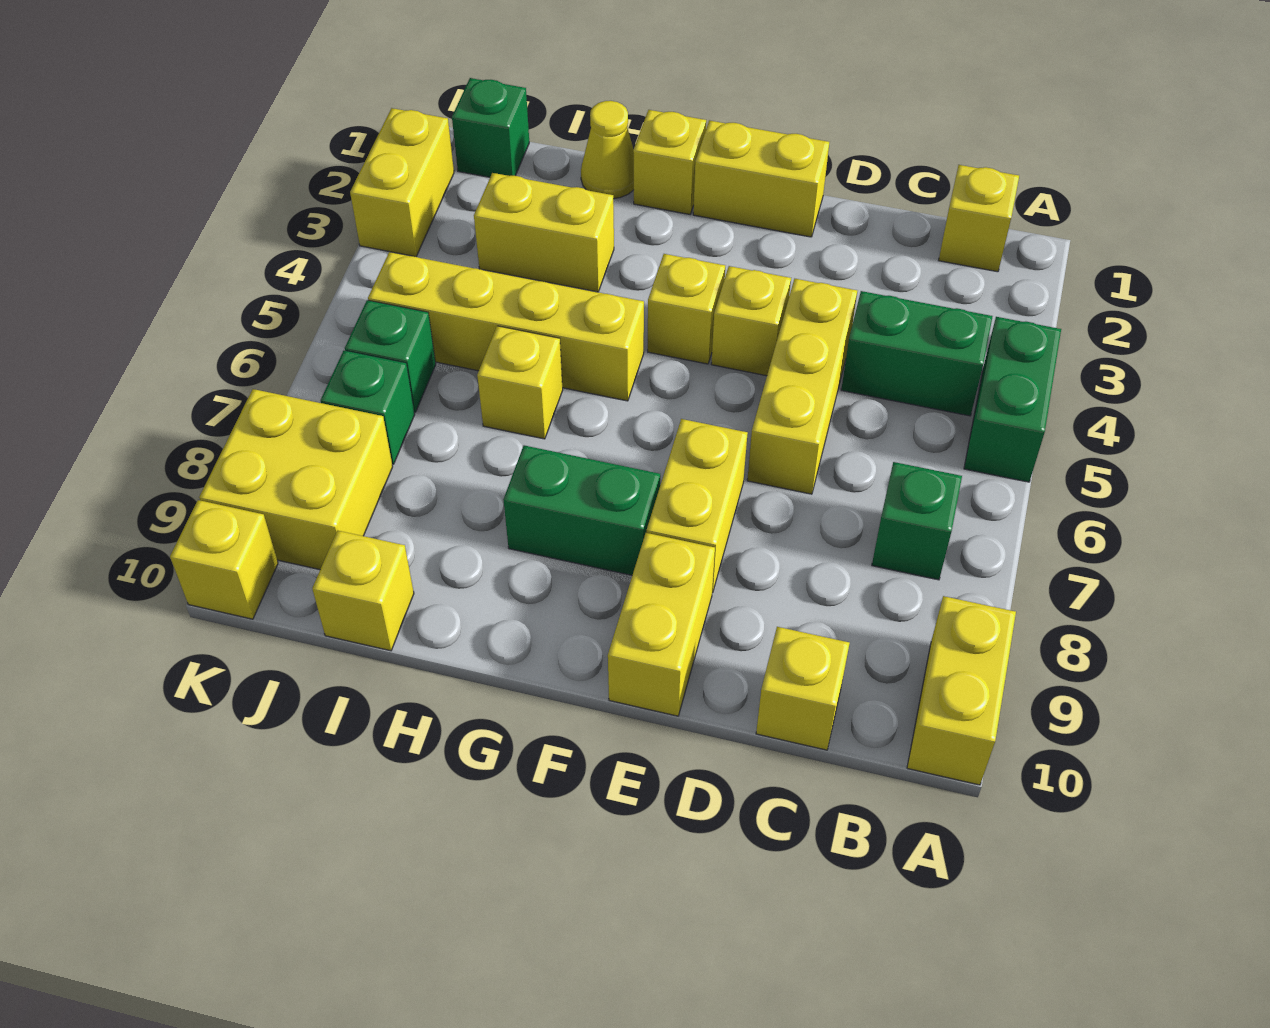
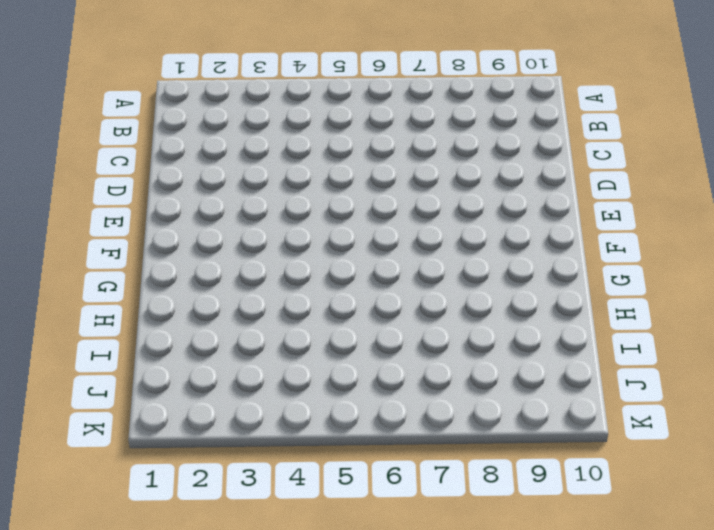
none -> green brick A4:A5 level 1
none -> yellow brick A9:A10 level 1
none -> yellow brick B1 level 1

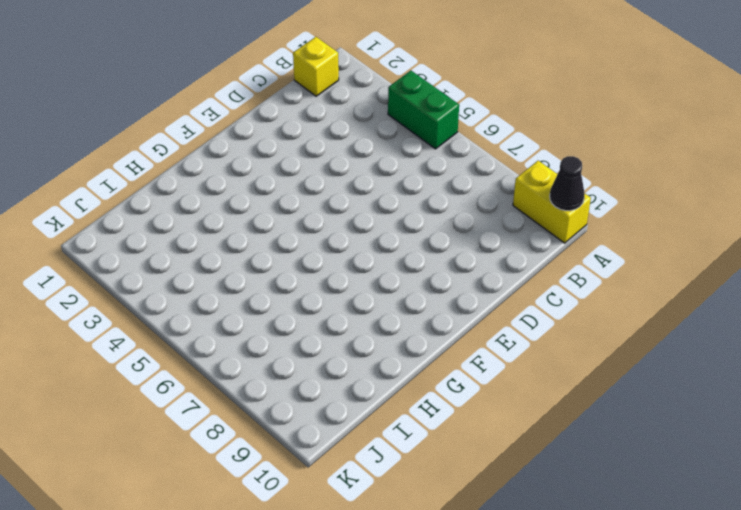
black cone A10 level 2 -> none
none -> green brick B4:C4 level 1
none -> green brick B7 level 1
none -> yellow brick C10 level 1

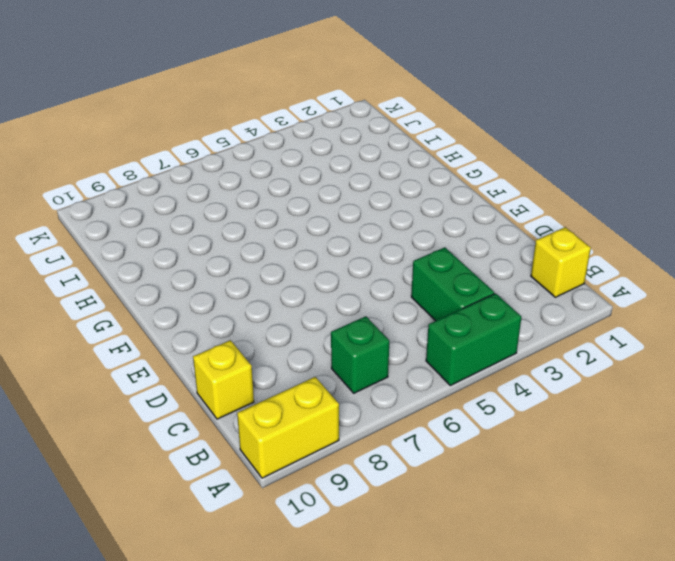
none -> yellow brick D4:D6 level 1
none -> yellow brick E1:F1 level 1
none -> yellow brick E4 level 1

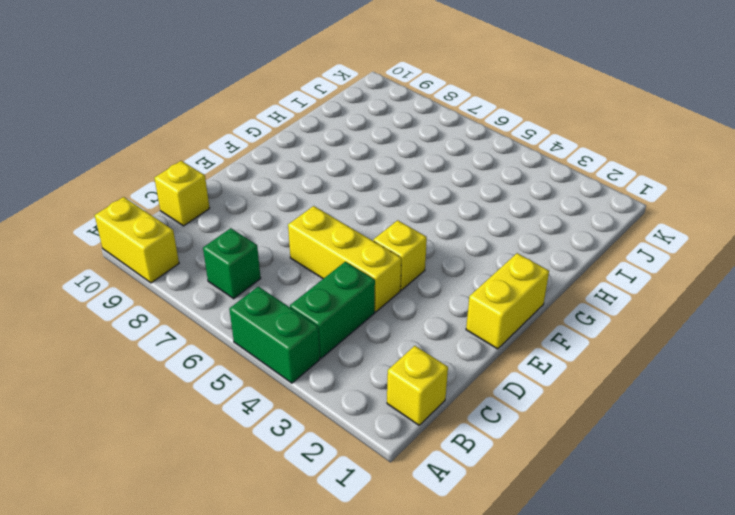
none -> yellow brick E7:E8 level 1
none -> yellow brick E9:E10 level 1
none -> yellow brick F4 level 1

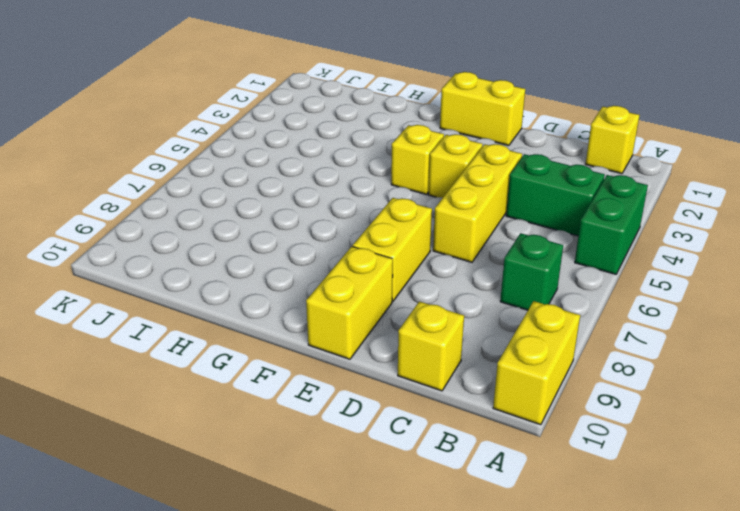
none -> green brick F8:G8 level 1
none -> yellow brick G1 level 1
none -> yellow brick G5:J5 level 1

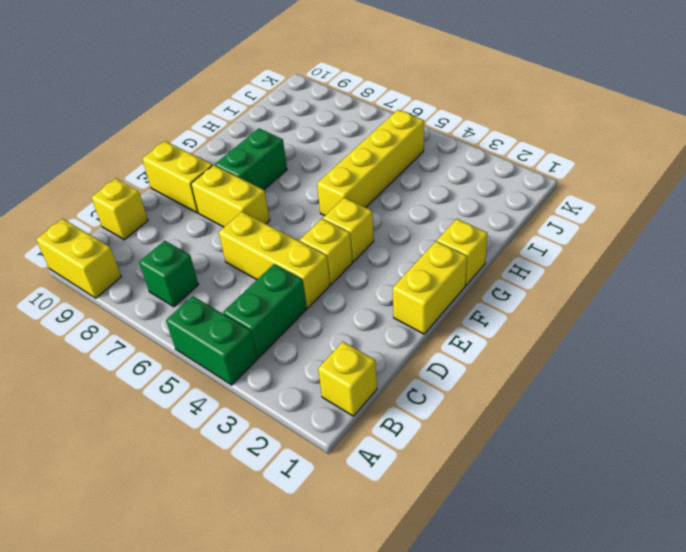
none -> yellow cone H1 level 1
none -> yellow brick H3:I3 level 1
none -> yellow brick H6 level 1

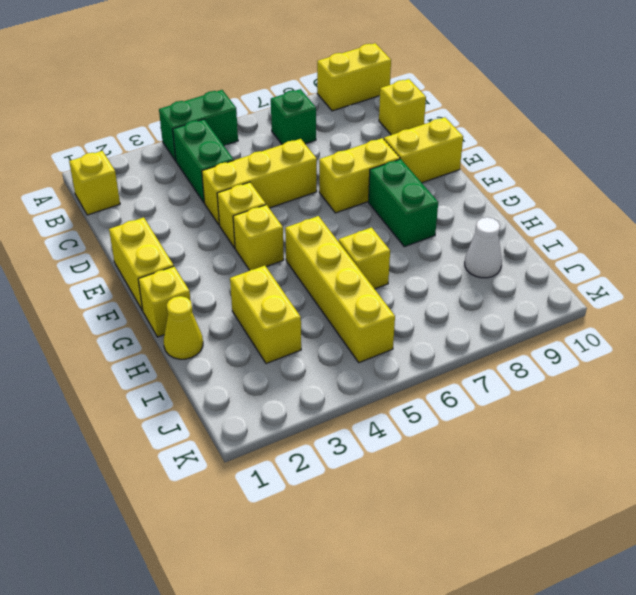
white cone I9 level 1 -> none
none -> yellow brick I10 level 1
none -> green brick J1 level 1
none -> green brick J6 level 1

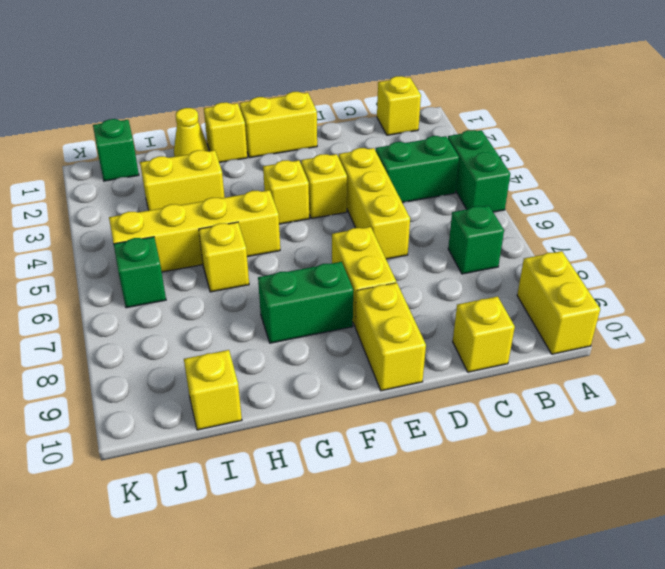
none -> green brick J7 level 1
none -> yellow brick J8:K9 level 1
none -> yellow brick K2:K3 level 1

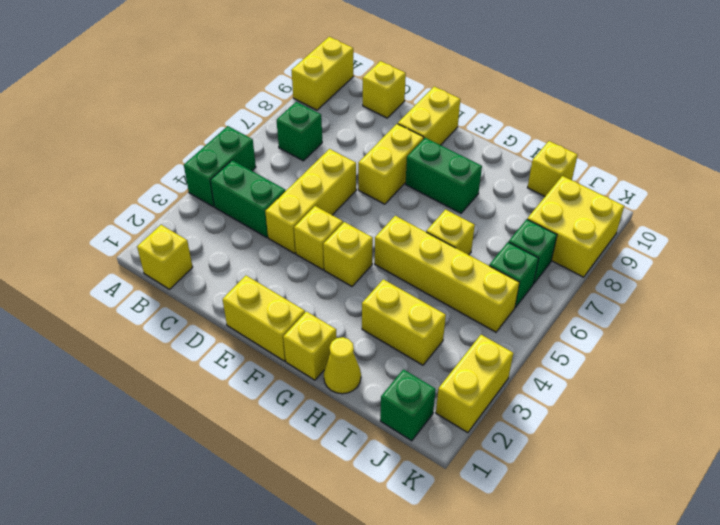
none -> yellow brick K10 level 1

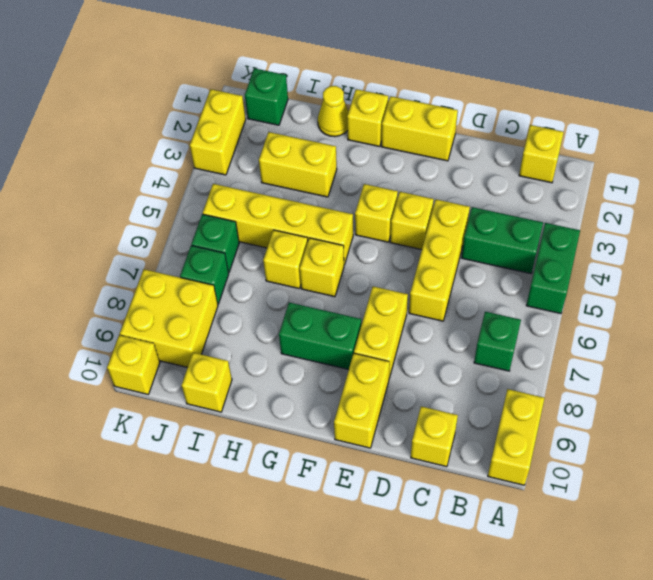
yellow brick G6 level 1 -> none

